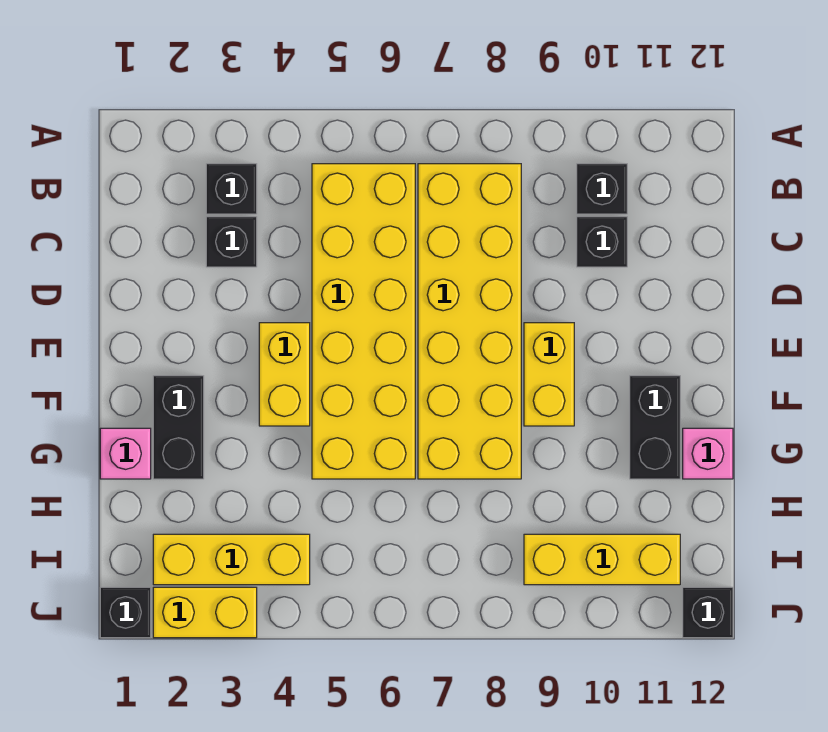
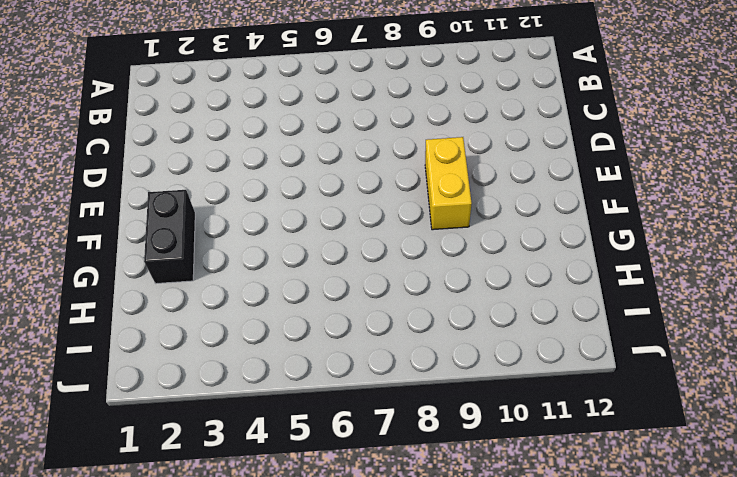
none -> black brick B3 level 1
none -> yellow brick B5:G6 level 1
none -> yellow brick B7:G8 level 1

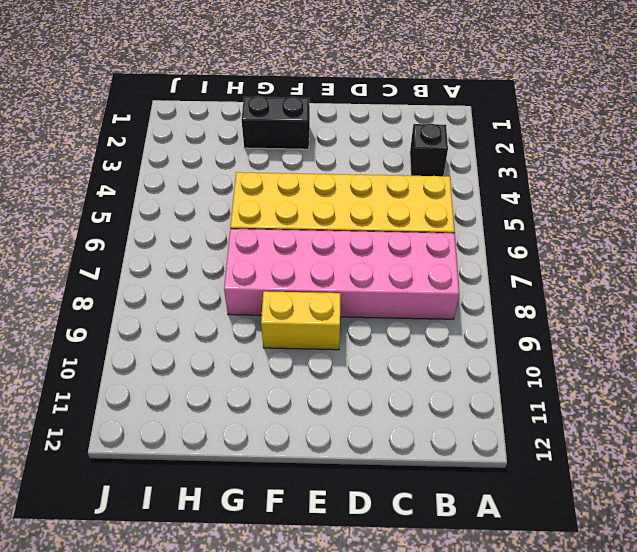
pink brick B7:G8 level 1 -> yellow brick B7:G8 level 1
none -> black brick B10 level 1
none -> black brick C3 level 1
none -> black brick C10 level 1

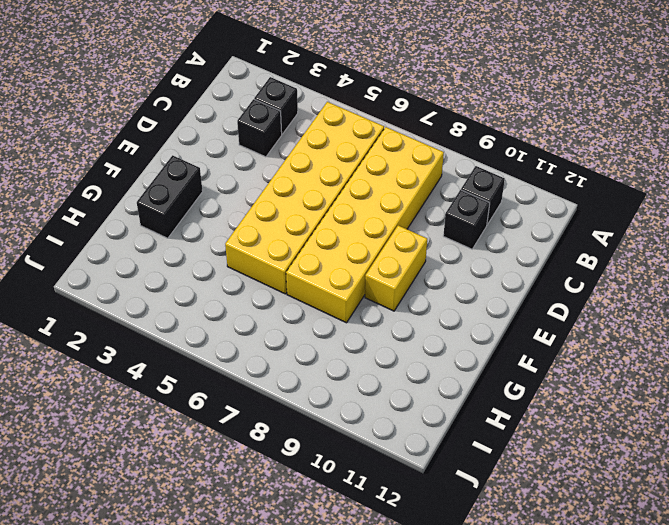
none -> yellow brick E4:F4 level 1
none -> black brick F11:G11 level 1
none -> pink brick G1 level 1

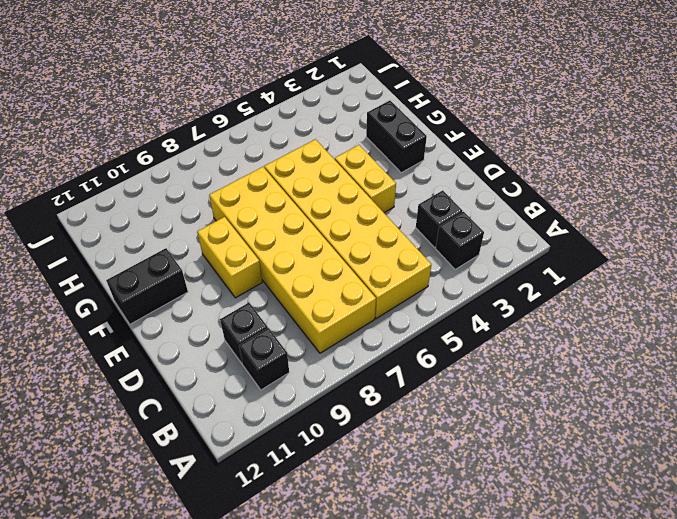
black brick F11:F12 level 1 -> black brick F11:G11 level 1
none -> pink brick G1 level 1
none -> pink brick G12 level 1
none -> yellow brick I2:I4 level 1

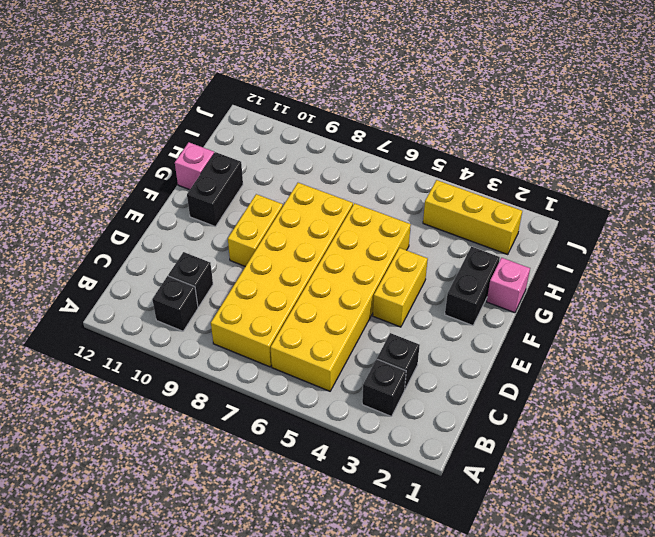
none -> yellow brick I9:I11 level 1
none -> black brick J1 level 1
none -> yellow brick J2:J3 level 1

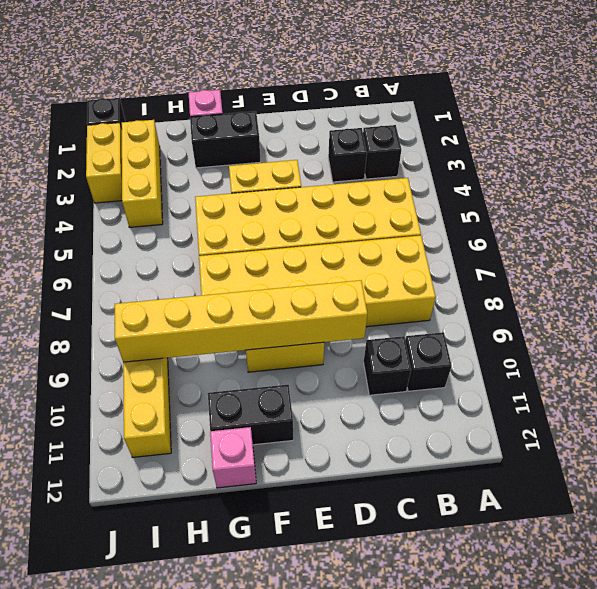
yellow brick D9:I9 level 2 -> none
none -> black brick J12 level 1

